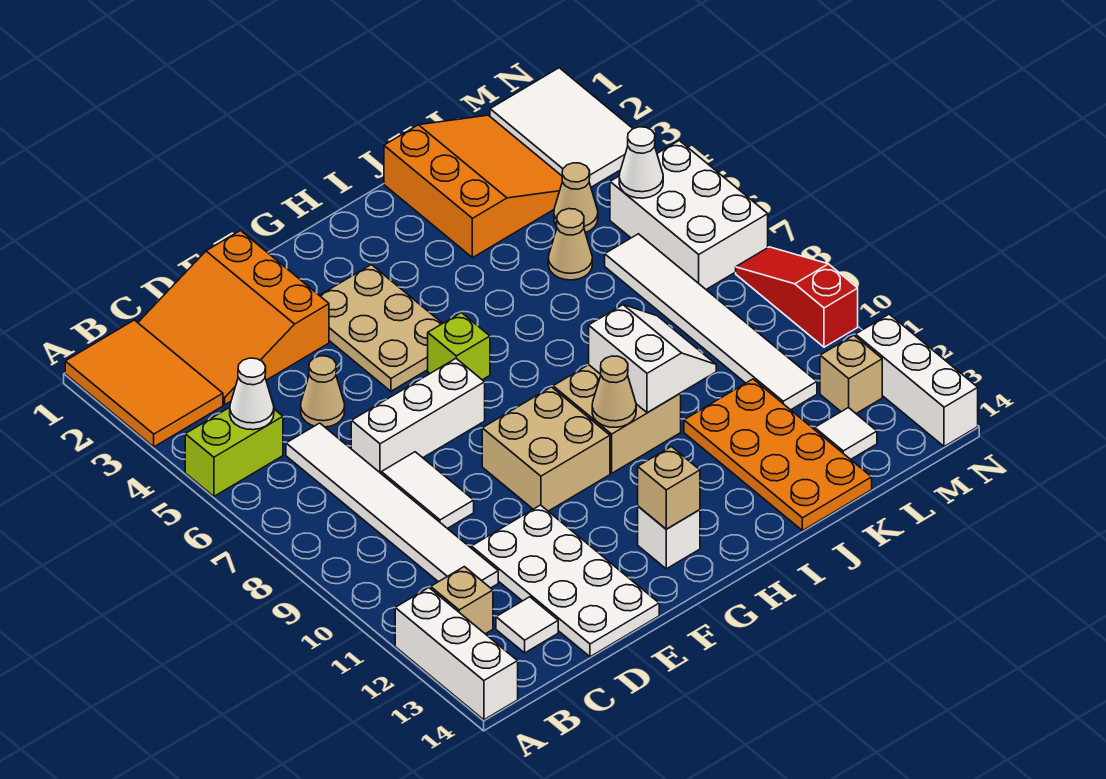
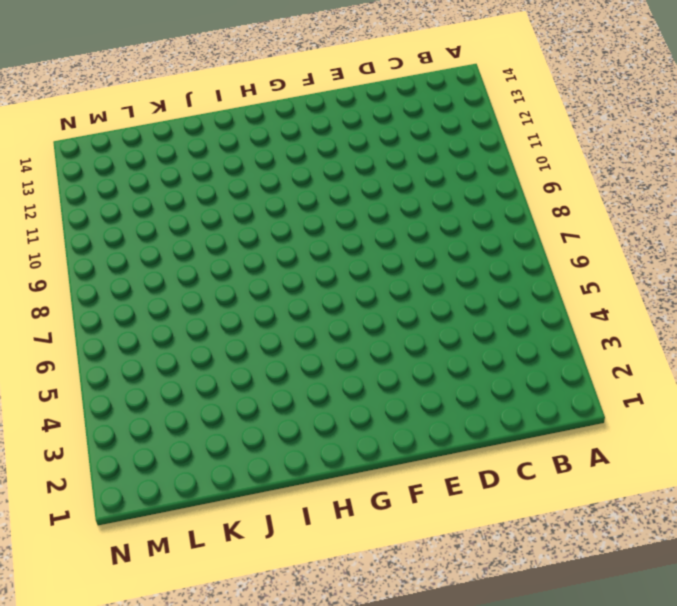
none -> orange tile A1:B3 level 1
none -> lime brick A5:B5 level 1
none -> white brick A12:A14 level 1
none -> tan brick B12 level 1

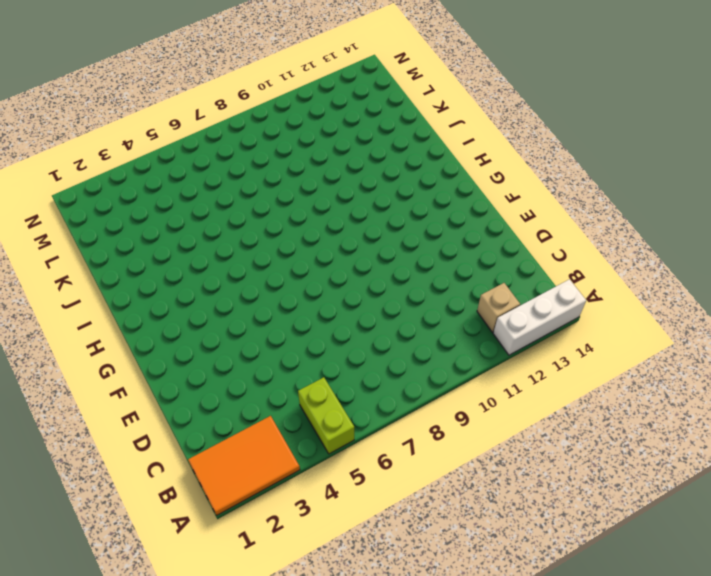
none -> orange slope C1:E3 level 1 top E
none -> white tile C6:C11 level 1
none -> white tile C13 level 1
none -> tan cone D5 level 1

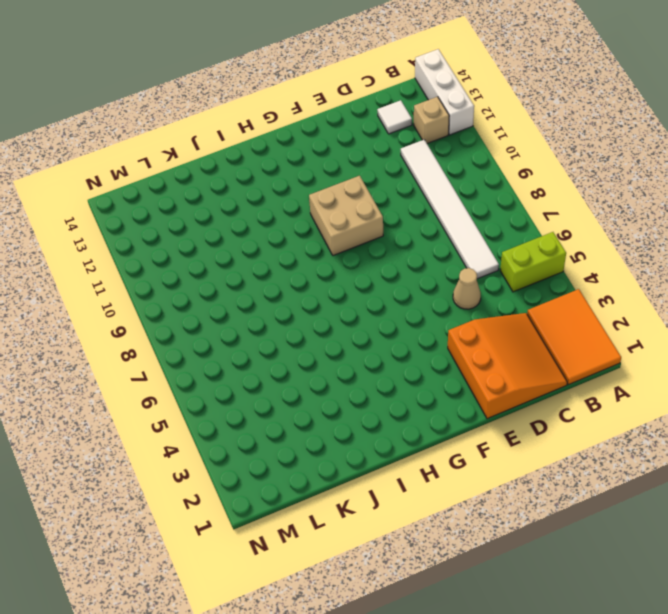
none -> white brick D7:F7 level 1
none -> white tile D8:D9 level 1
none -> white plate D11:E14 level 1
none -> tan plate F3:G5 level 1

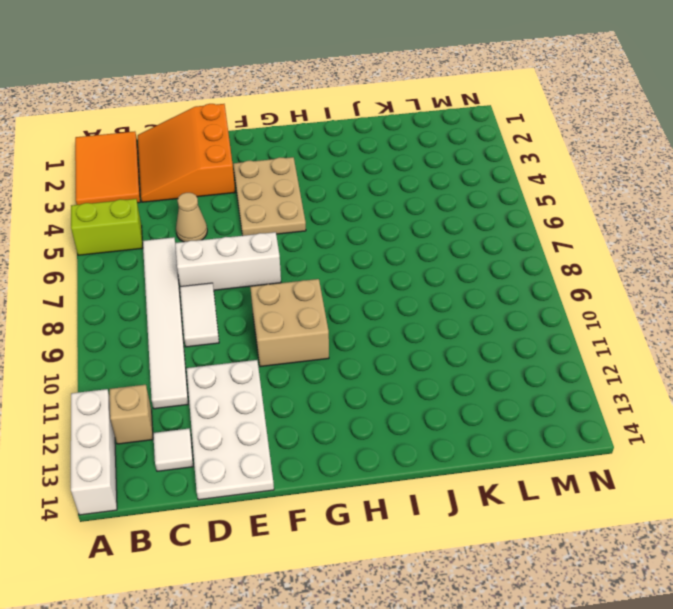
none -> lime brick G6 level 1
none -> white brick G13 level 1
none -> tan brick H9:I10 level 1
none -> orange slope J1:L3 level 1 top J

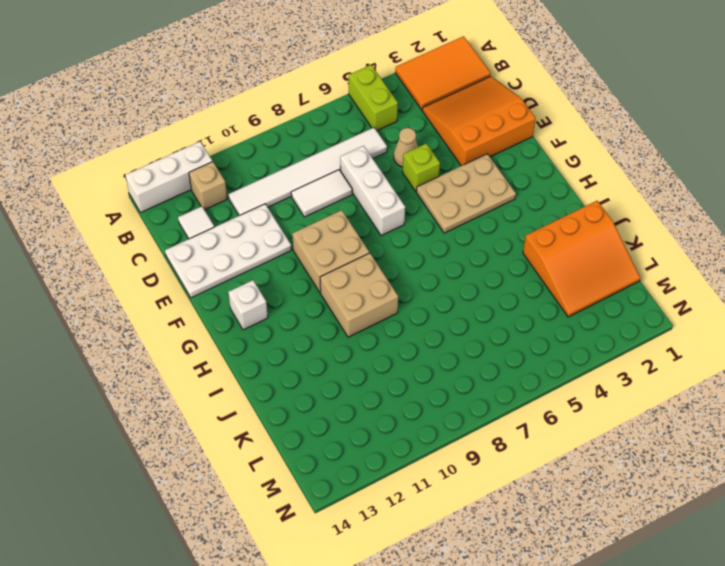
lime brick E5 level 1 -> lime brick G6 level 1
none -> orange plate J11:K14 level 1
none -> tan cone K5 level 1
none -> tan cone L4 level 1
none -> white tile L6:L11 level 1

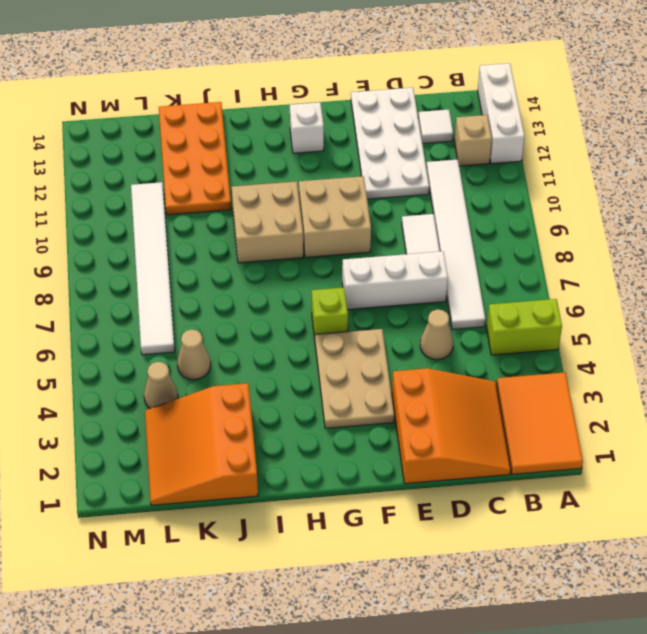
none -> white tile L13 level 1
none -> white tile M1:N3 level 1
none -> white brick M5:N7 level 1
none -> tan brick M12 level 1

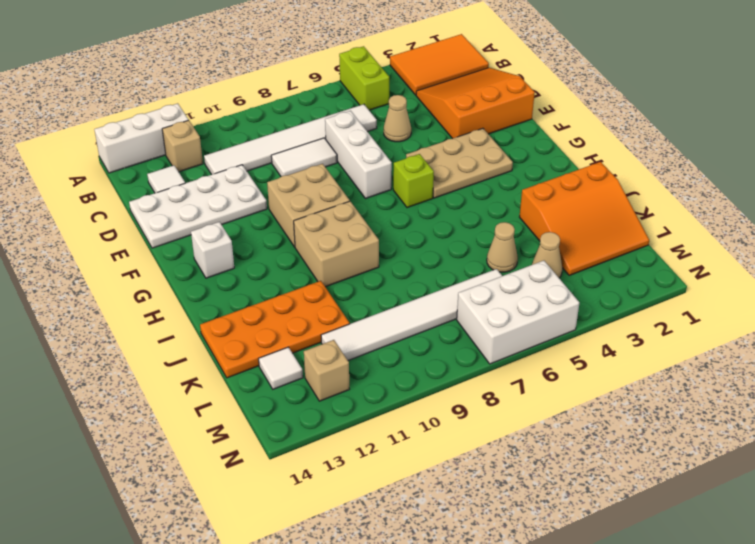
none -> white tile M1:N3 level 1
none -> red slope N8:N10 level 1 top 10
none -> white brick N12:N14 level 1
none -> white cone B5 level 2

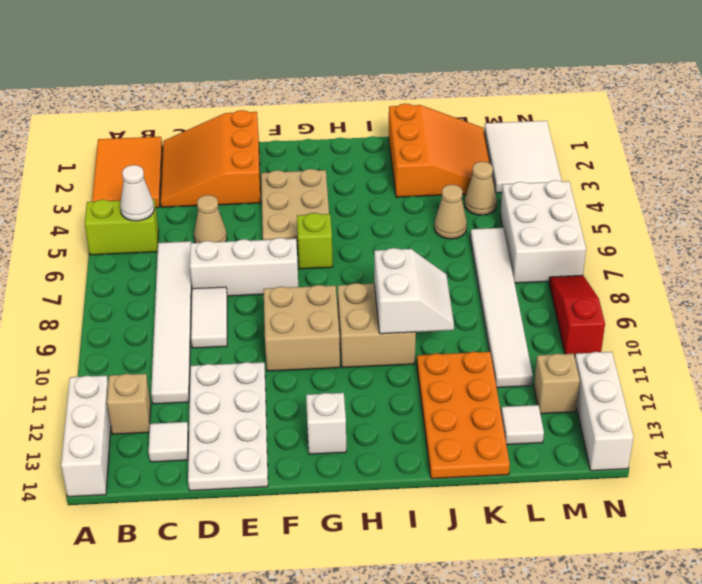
none -> tan brick G13 level 2
none -> tan cone H10 level 2
none -> white cone M5 level 2

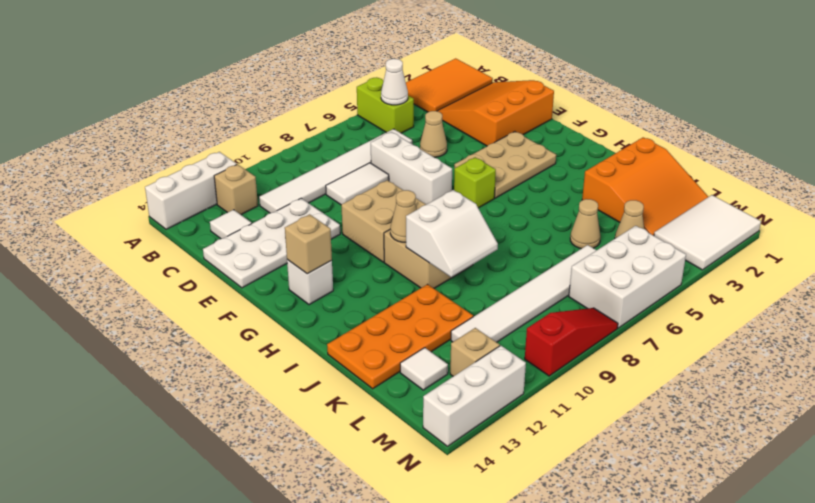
none -> white cone M5 level 2

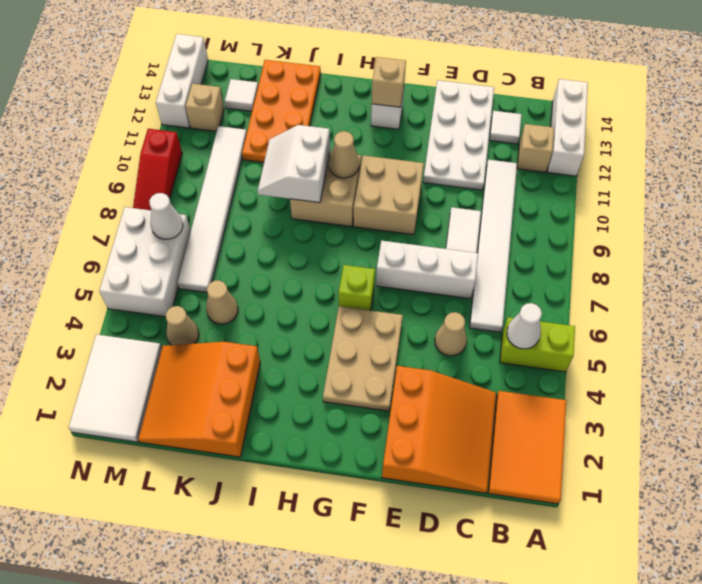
white cone M7 level 2 -> white cone M5 level 2

